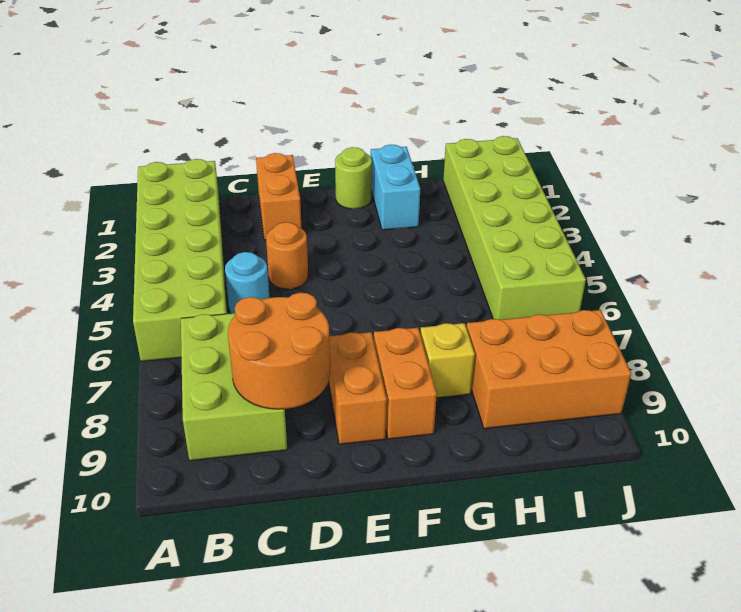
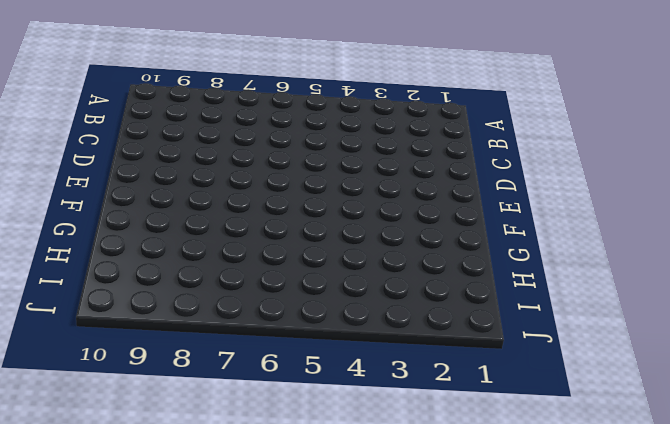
none -> lime brick A1:B6 level 1
none -> lime brick B7:C9 level 1
none -> cyan round brick C5 level 1

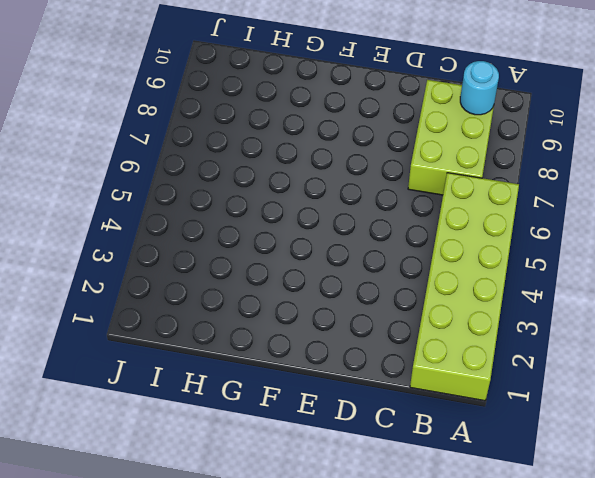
cyan round brick B9 level 2 -> cyan round brick C5 level 1
none -> orange brick D1:D2 level 1
none -> orange round brick D4 level 1
none -> orange brick E8:E9 level 1

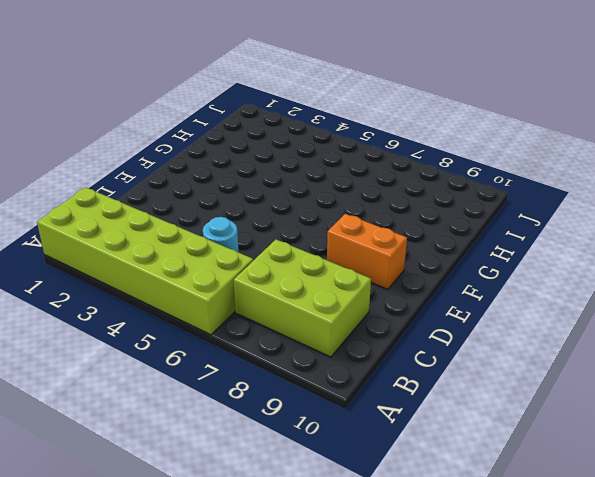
none -> orange brick D1:D2 level 1
none -> orange round brick D4 level 1
none -> lime round brick F1 level 1

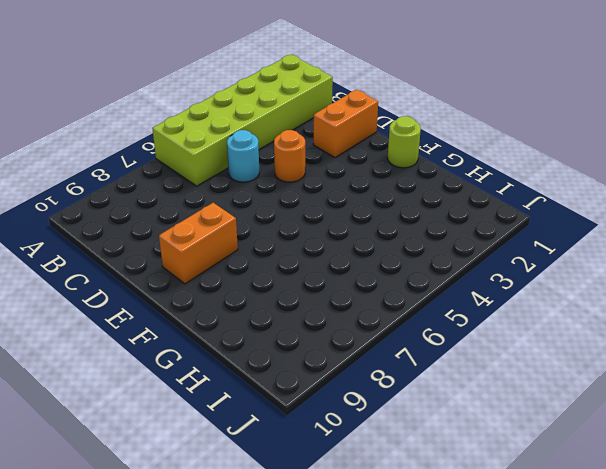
none -> lime brick B7:C9 level 1
none -> orange brick F8:F9 level 1
none -> cyan brick G1:G2 level 1

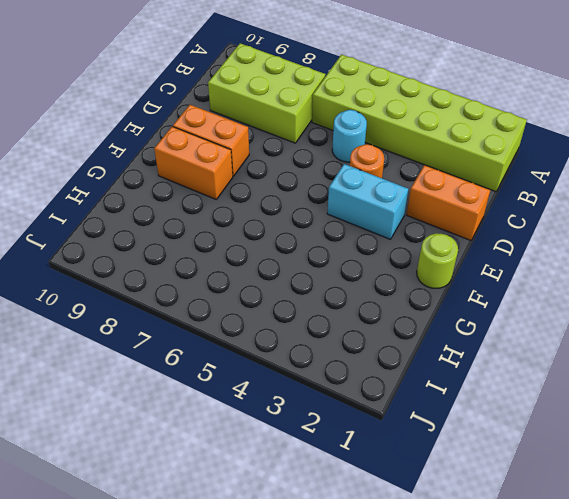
cyan brick E3:E4 level 1 -> cyan brick G1:G2 level 1
none -> yellow brick G8 level 1
none -> orange brick H8:J9 level 1
none -> lime brick I1:J6 level 1

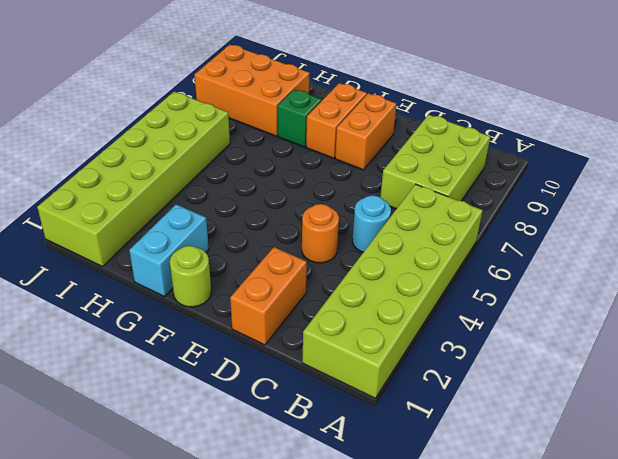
green brick G8 level 1 -> yellow brick G8 level 1
none -> orange round brick C8:D9 level 2

